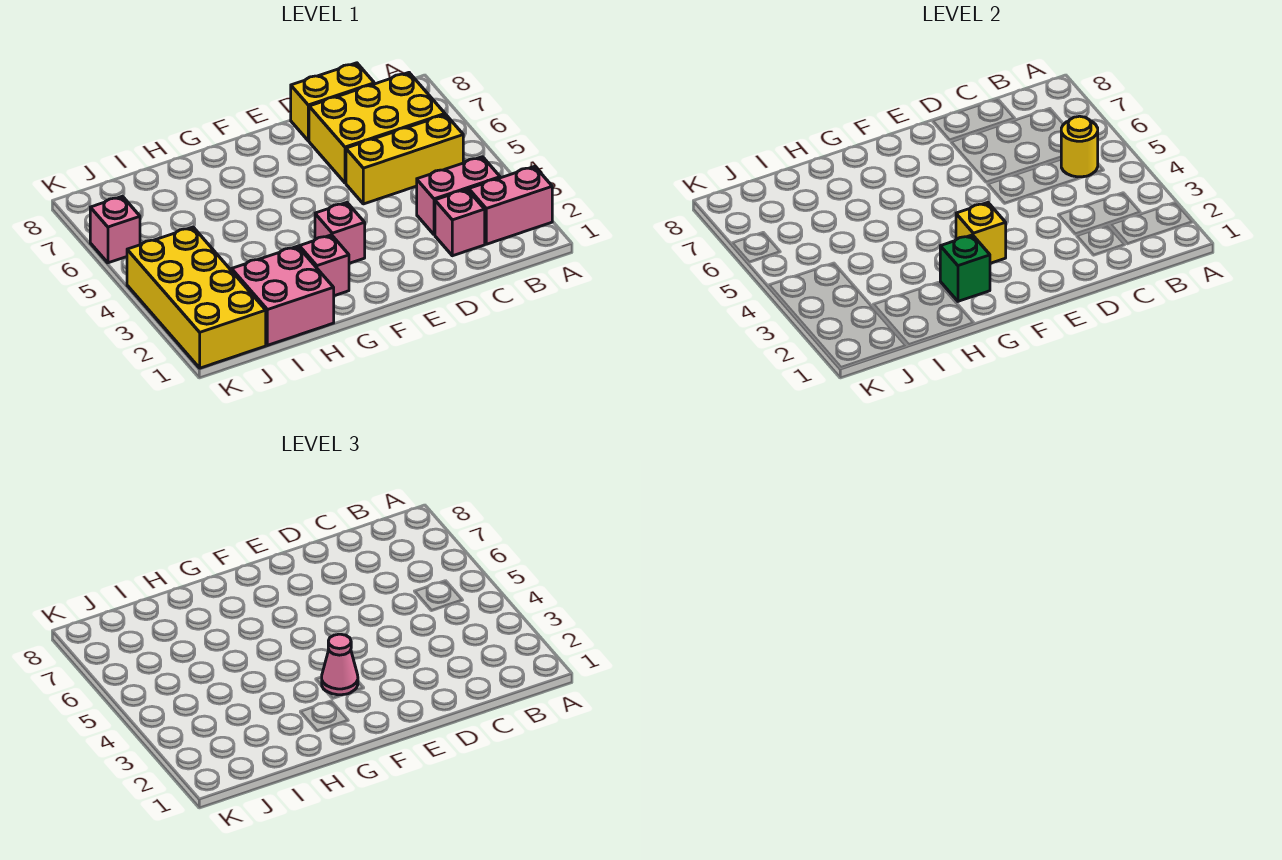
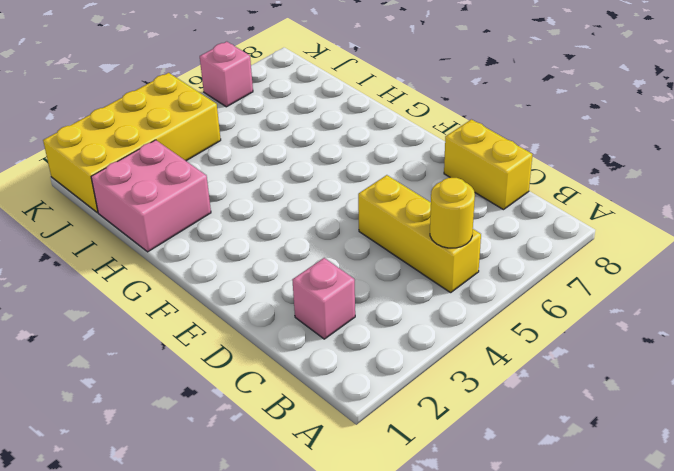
none -> pink brick A2:B2 level 1
none -> pink brick B3:C3 level 1
none -> yellow brick B6:D7 level 1

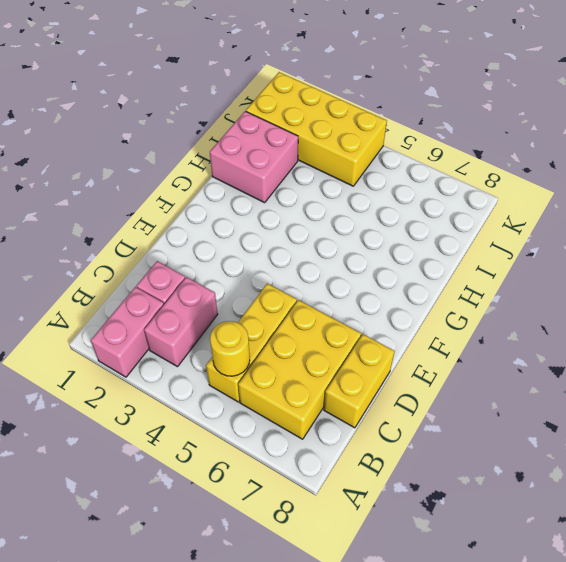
none -> pink brick F3 level 1
none -> pink brick G2 level 1
none -> pink brick K6 level 1

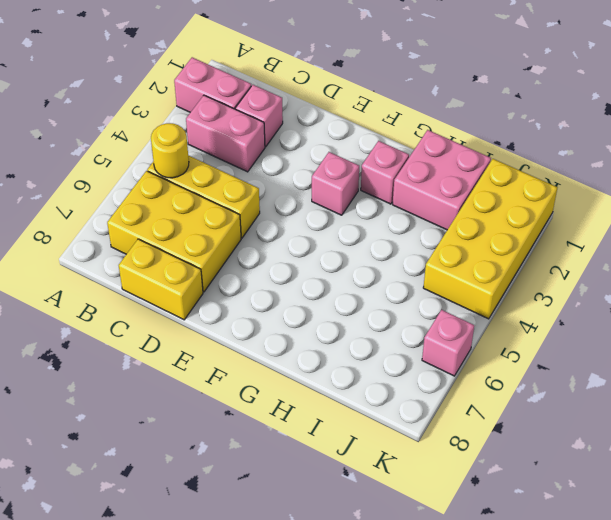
none -> yellow brick F3 level 2
none -> green brick G2 level 2
none -> pink cone F3 level 3

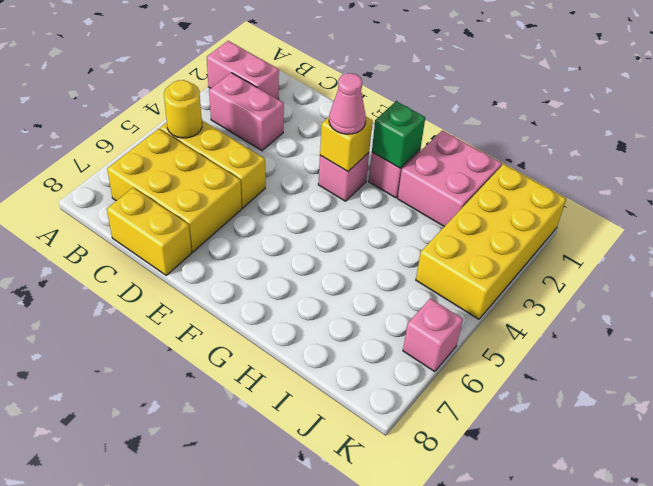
none -> pink brick C2 level 1

